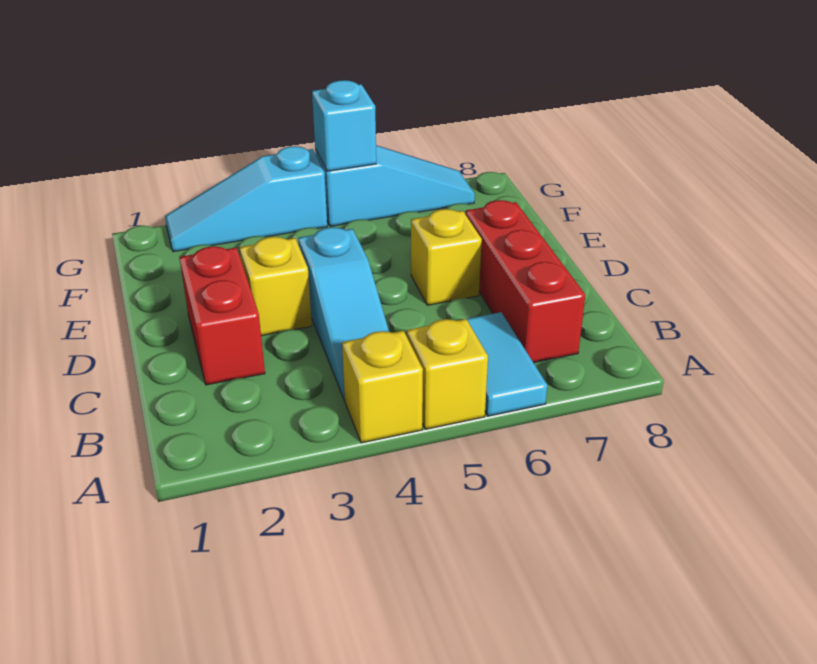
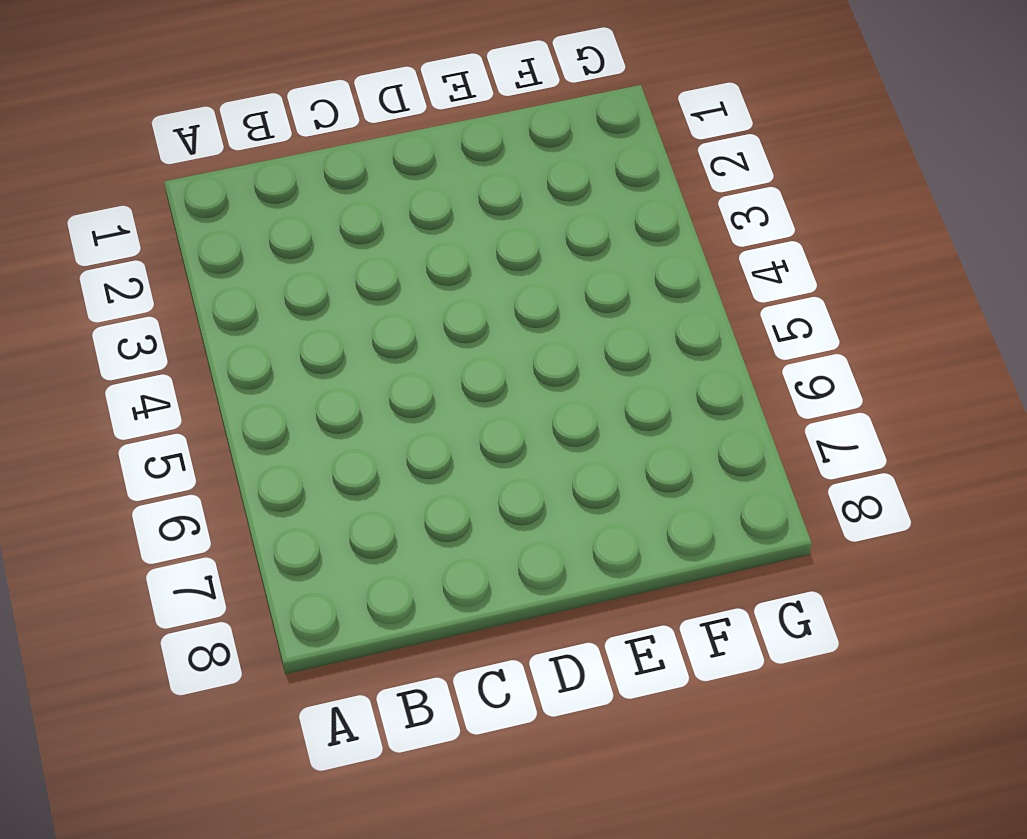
none -> yellow brick A4 level 1
none -> yellow brick A5 level 1

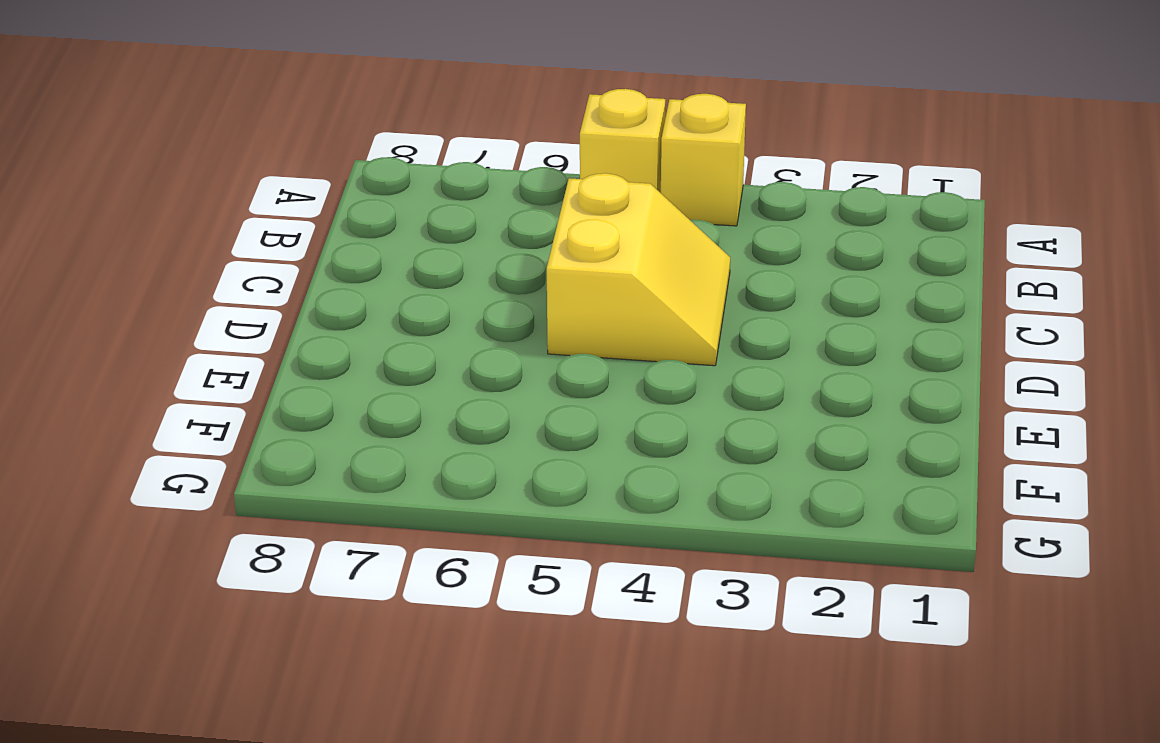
yellow slope C4:D5 level 1 top 5 -> cyan slope B4:D4 level 1 top D
none -> cyan tile A6:B6 level 1
none -> red brick B7:D7 level 1

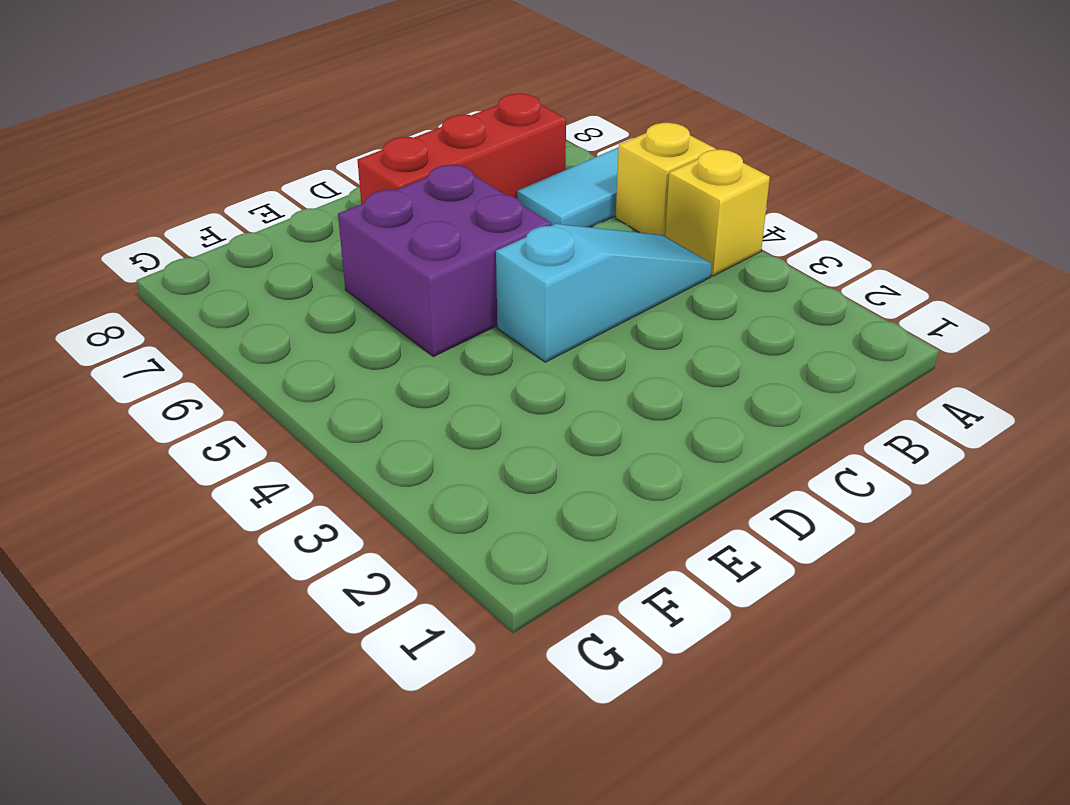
purple brick D5:E6 level 1 -> yellow brick D6 level 1
none -> red brick C2:D2 level 1
none -> yellow brick D3 level 1

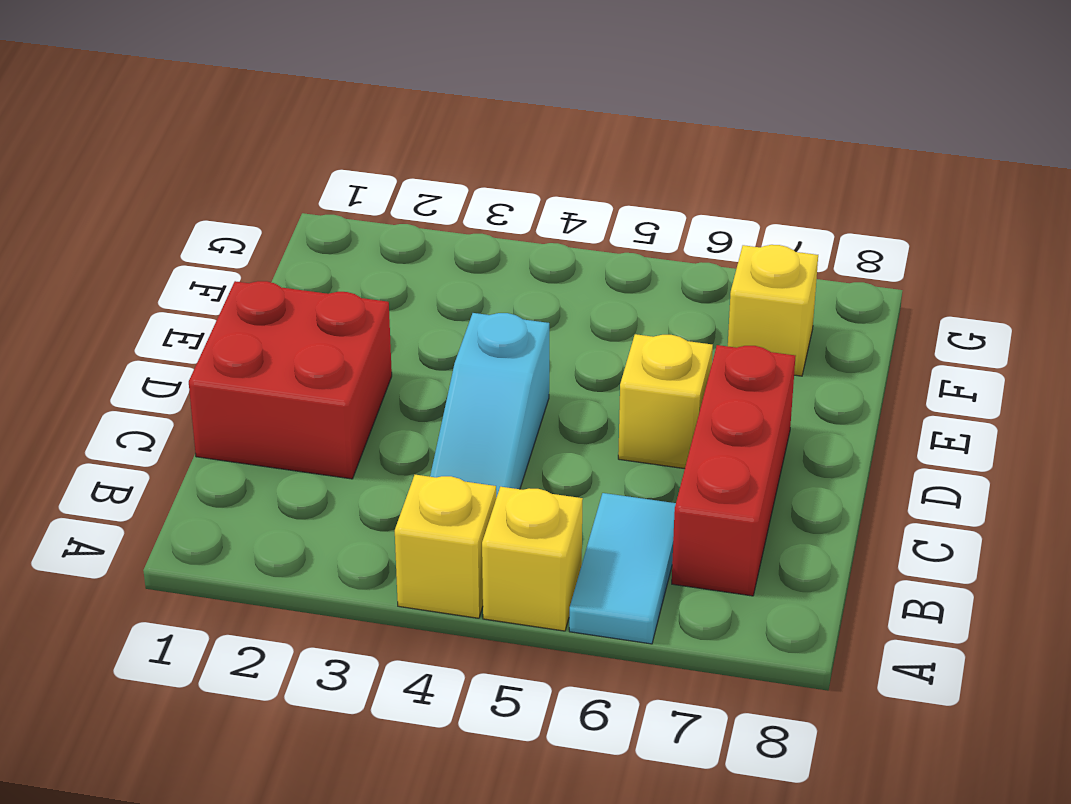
red brick C1:D2 level 1 -> red brick C2:D2 level 1
yellow brick F7 level 1 -> yellow brick D3 level 1
none -> cyan slope G2:G4 level 1 top 4
none -> cyan slope G5:G7 level 1 top 5

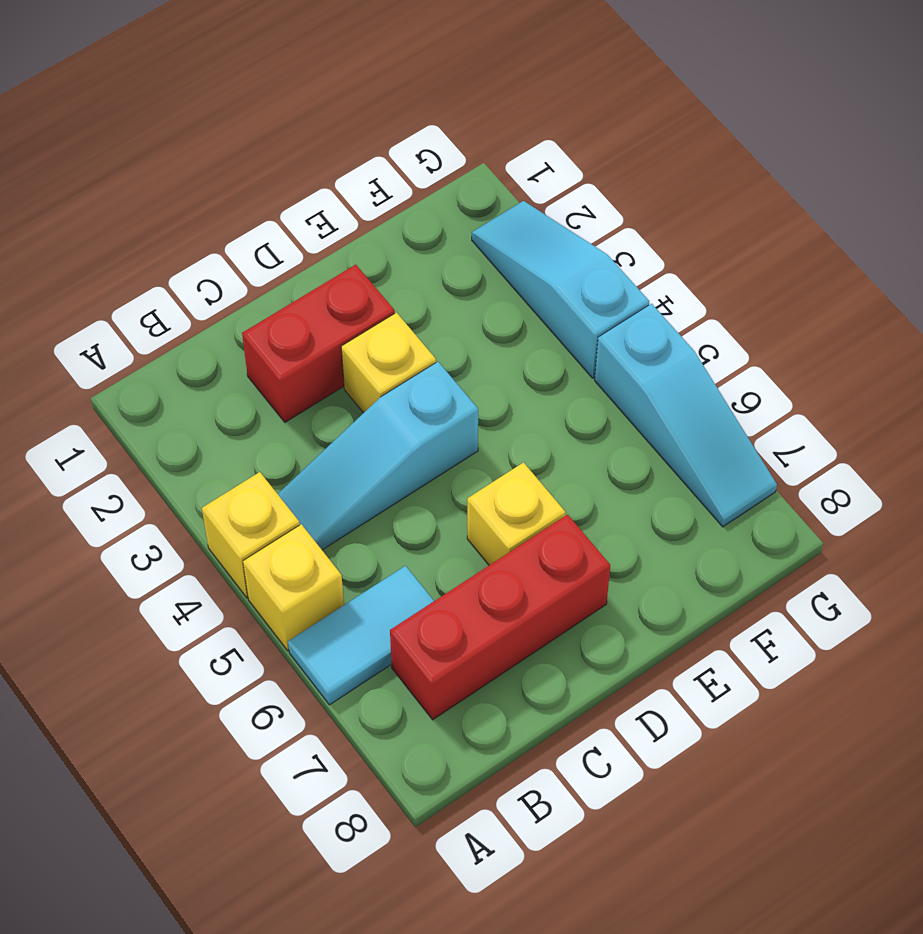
none -> cyan brick G5 level 2

